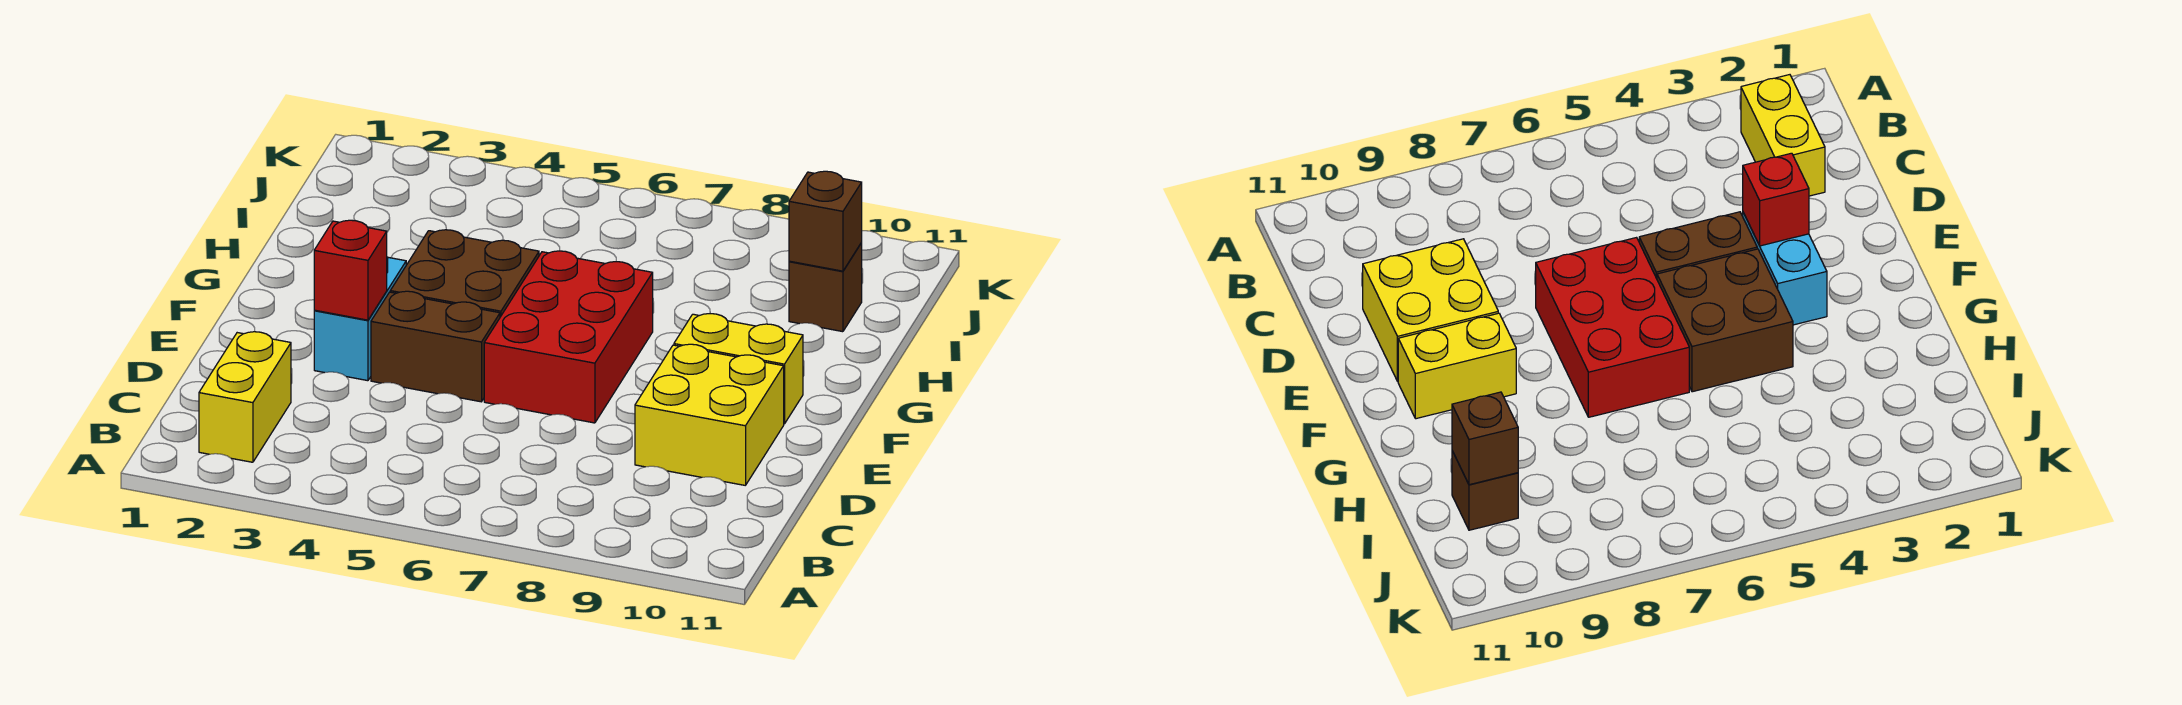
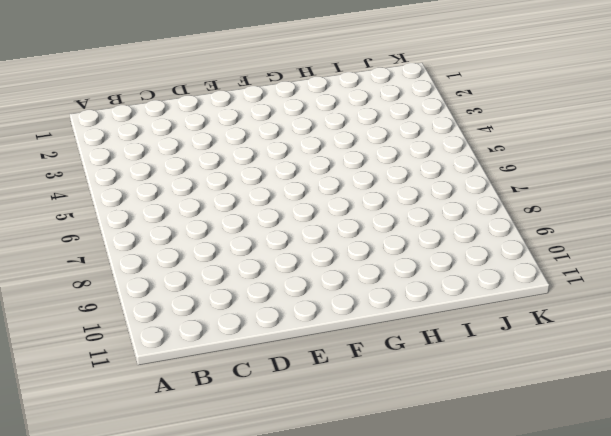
none -> yellow brick B2:C2 level 1
none -> yellow brick D9:E10 level 1

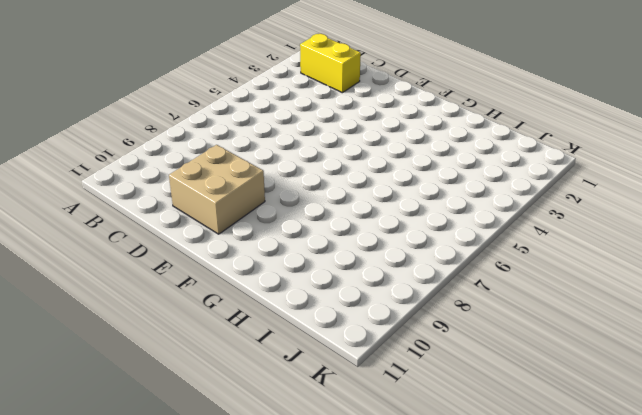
tan brick D9:E10 level 1 -> yellow brick D9:E10 level 1
none -> cyan brick E3:F3 level 1
none -> brown brick E4:E5 level 1

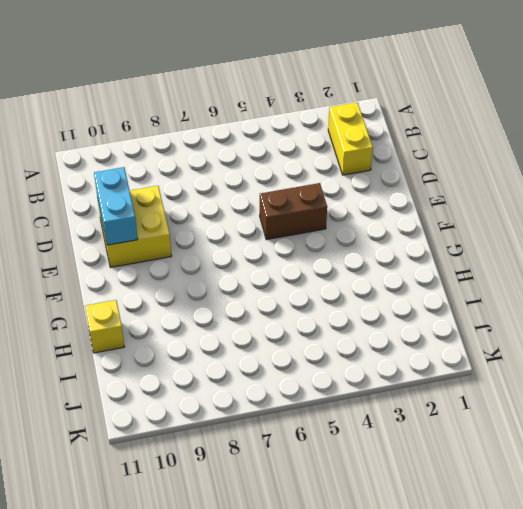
cyan brick D10:E10 level 2 -> cyan brick E3:F3 level 1
yellow brick H11 level 1 -> none
none -> red brick E6:G7 level 1
none -> brown brick F4:G5 level 1

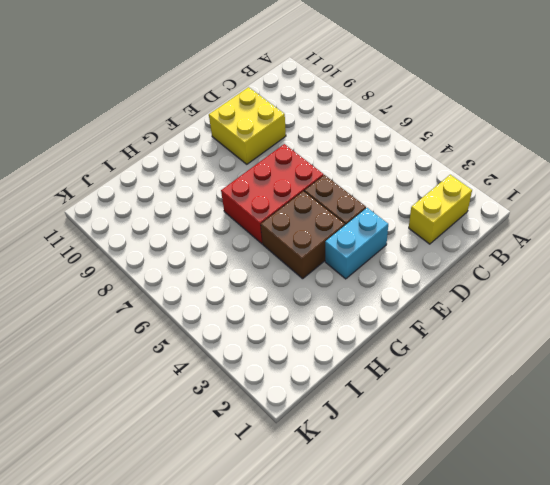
none -> yellow brick F9:F10 level 1
none -> brown brick I10 level 1

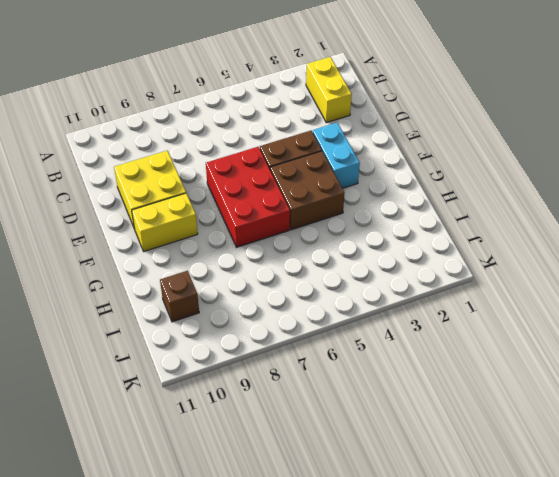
none -> red brick E3 level 2
none -> brown brick I10 level 2

